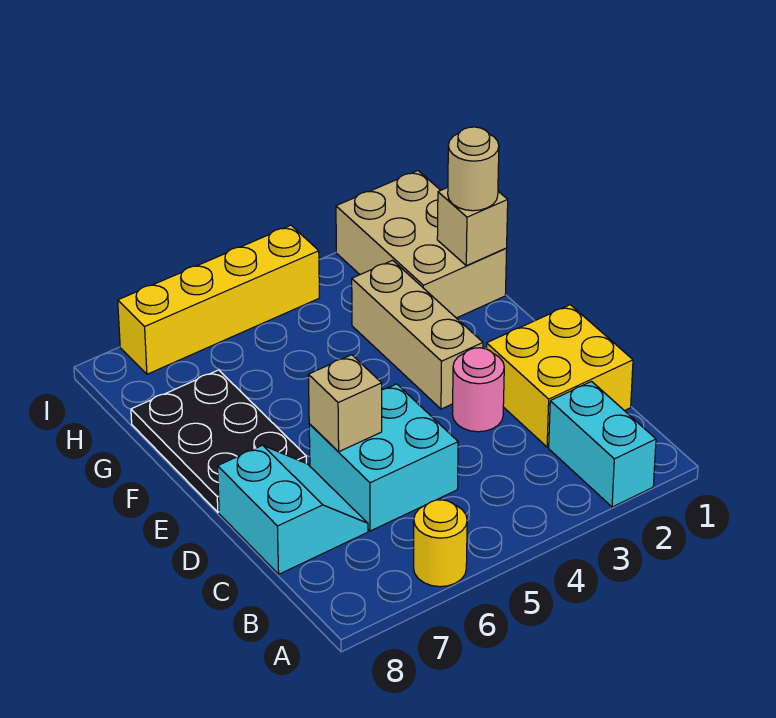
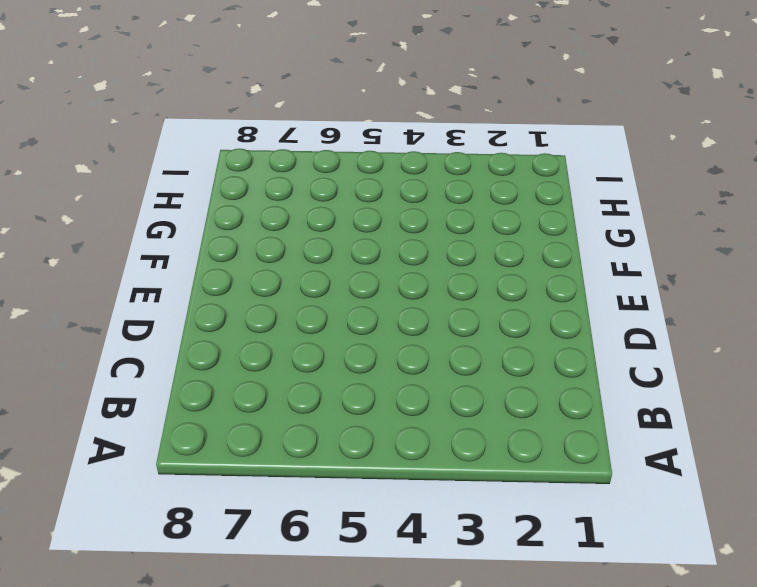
none -> cyan brick A2:B2 level 1
none -> yellow round brick A6 level 1
none -> yellow brick C1:D2 level 1

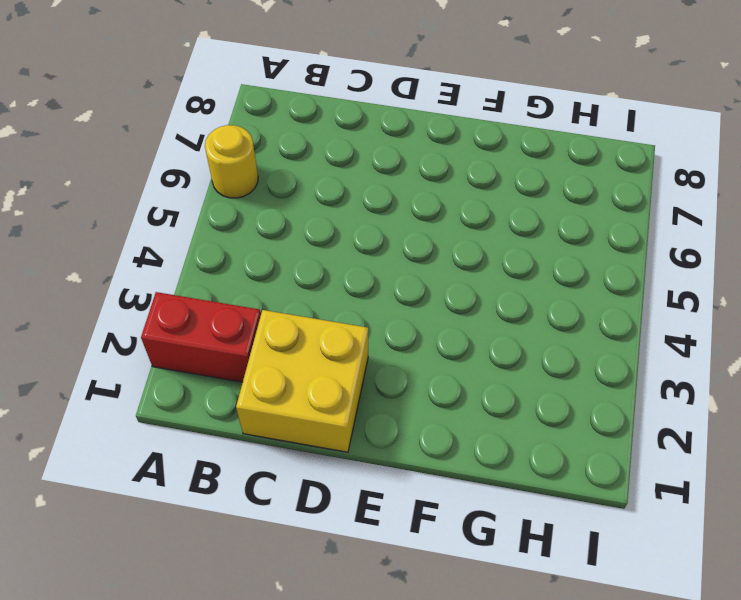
red brick A2:B2 level 1 -> cyan brick A2:B2 level 1
none -> cyan brick C5:D6 level 1
none -> cyan slope C7:D8 level 1 top 8
none -> pink round brick D3 level 1

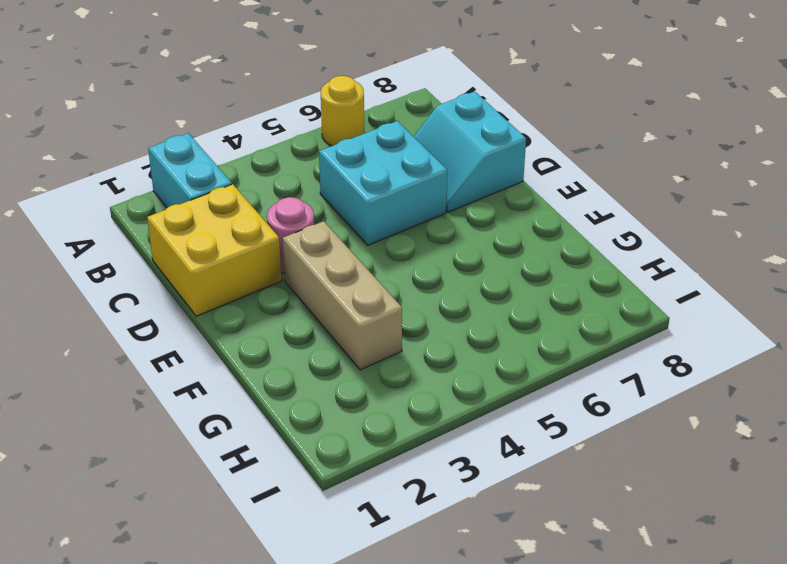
none -> black plate E7:G8 level 1
none -> tan brick G1:I2 level 1
none -> yellow brick I4:I7 level 1

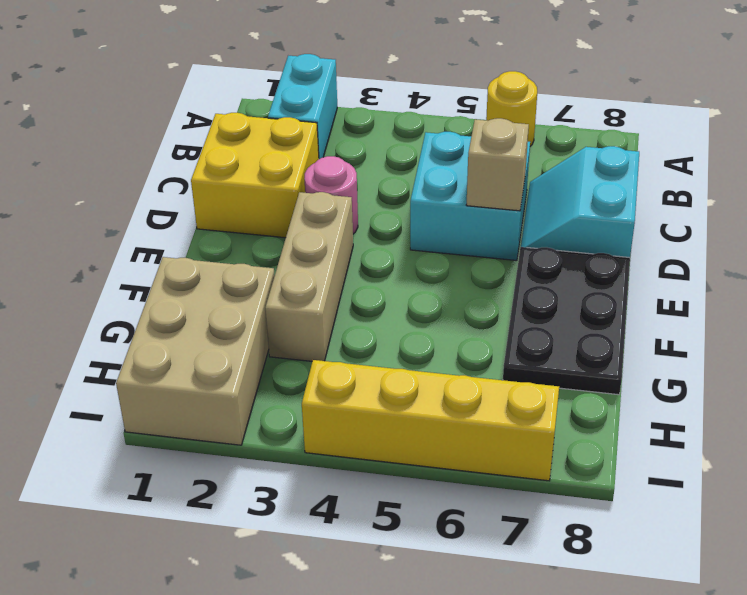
none -> tan brick G1 level 2
none -> tan round brick G1 level 3

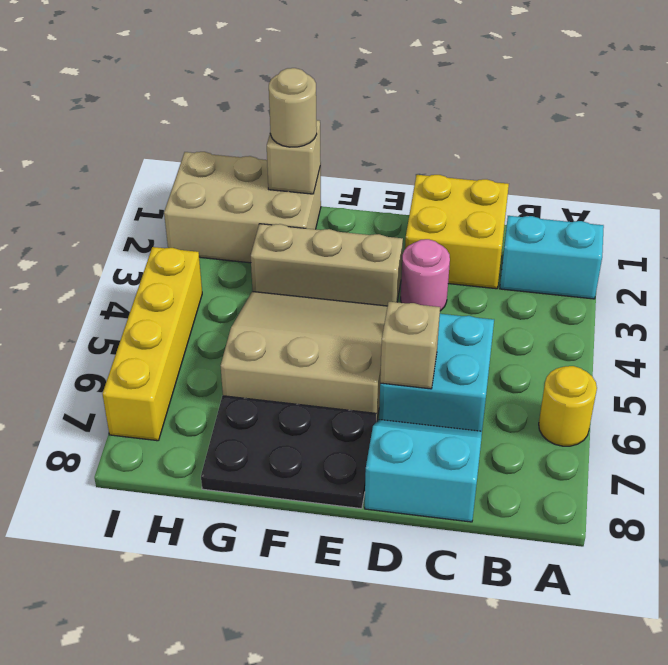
tan slope E4:G6 level 1 top 6 -> none

